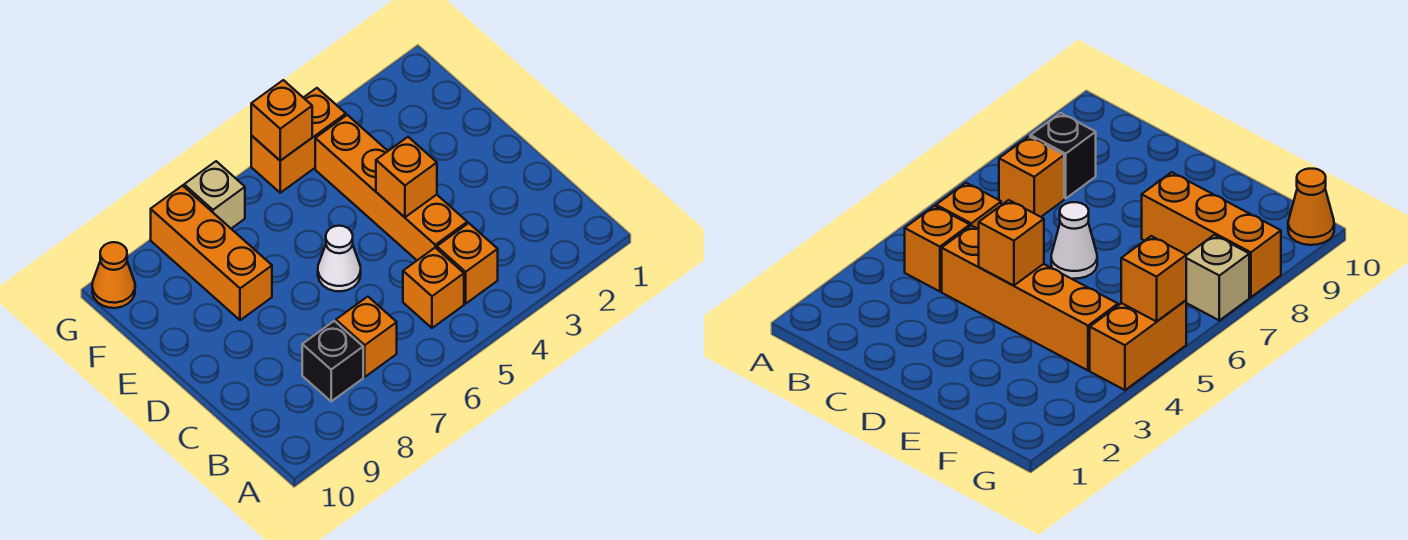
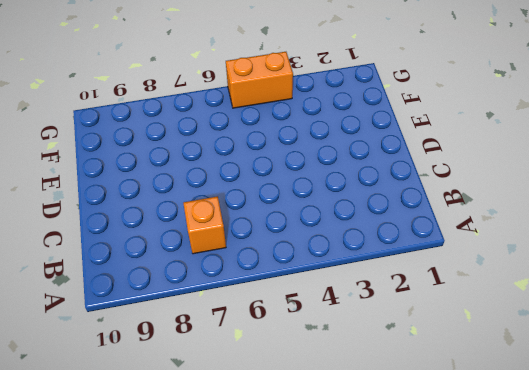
none -> orange brick B4 level 1
none -> orange brick B5 level 1
none -> black brick B8 level 1

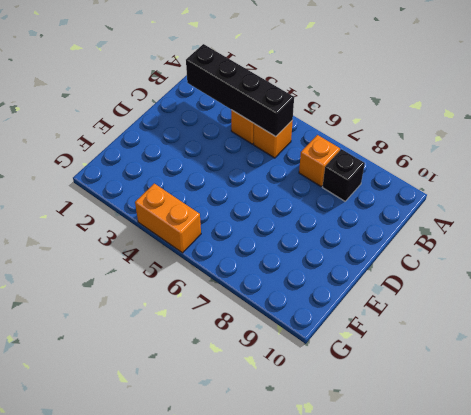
black brick B2:B5 level 2 -> none
none -> orange brick C4:F4 level 1
none -> white cone D6 level 1
none -> orange brick E8:G8 level 1

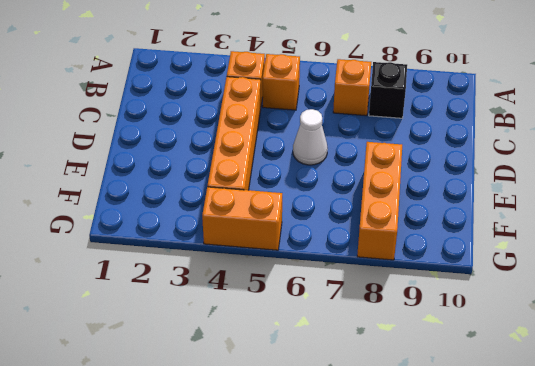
none -> tan brick G7 level 1
none -> orange cone G10 level 1
none -> orange brick D4 level 2

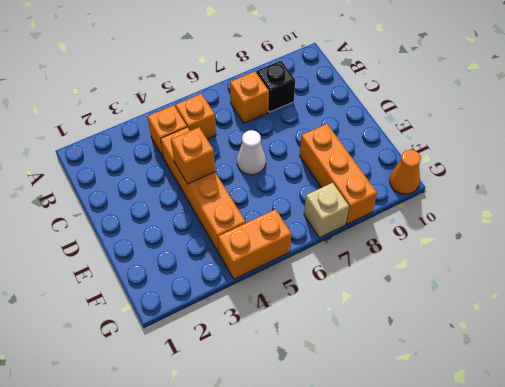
none -> orange brick G5 level 2

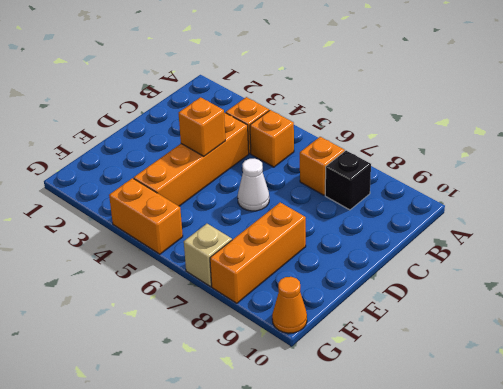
none -> orange brick G5 level 2

